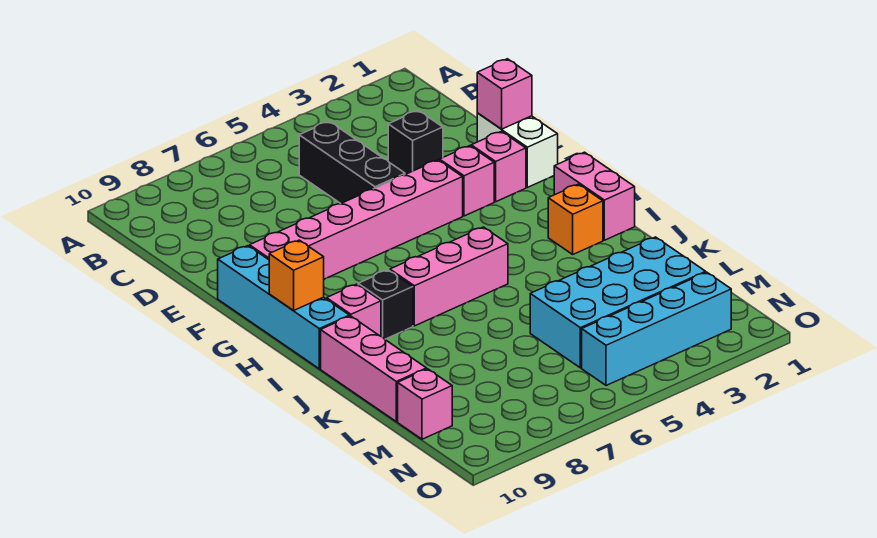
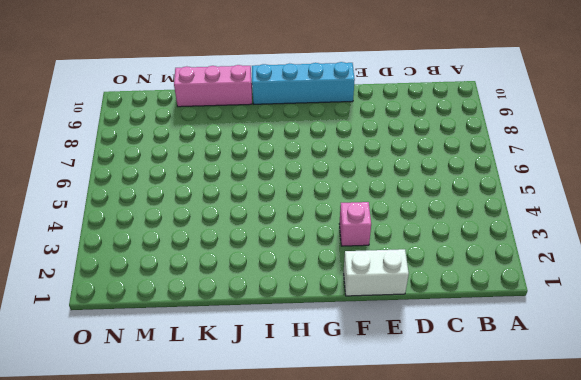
none -> black brick C5:E5 level 1
none -> black brick D3 level 1
none -> pink brick F2 level 1

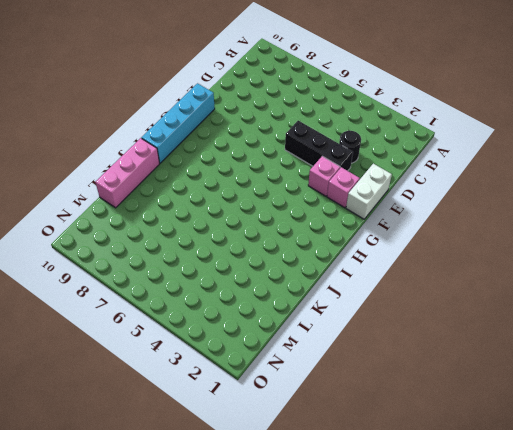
black round brick D3 level 1 -> black brick D3 level 1
black brick E3:E5 level 1 -> black brick C5:E5 level 1
none -> pink brick F4:F9 level 1
none -> pink brick H1:I1 level 1
none -> orange brick I2 level 1

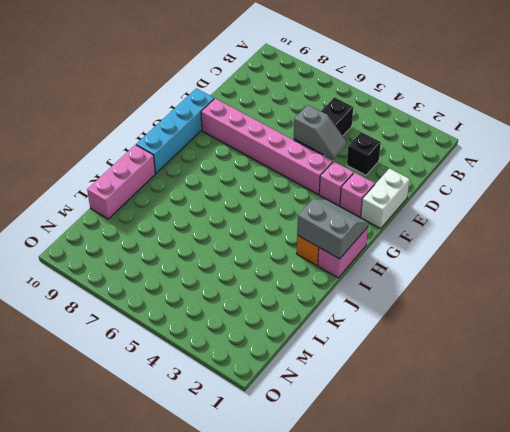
grey slope E4:E5 level 2 top 5 -> none
grey slope H1:I2 level 2 top I -> none
none -> pink brick I5:I7 level 1
none -> black brick I8 level 1
none -> pink brick I9 level 1

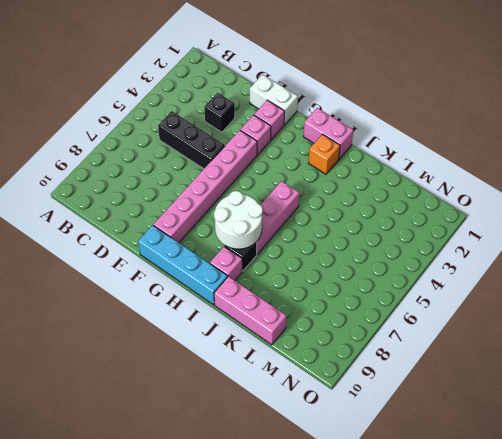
white round brick H7:I8 level 2 -> none
none -> cyan brick L2:M5 level 1
none -> pink brick M10 level 1
none -> cyan brick N2:N5 level 1

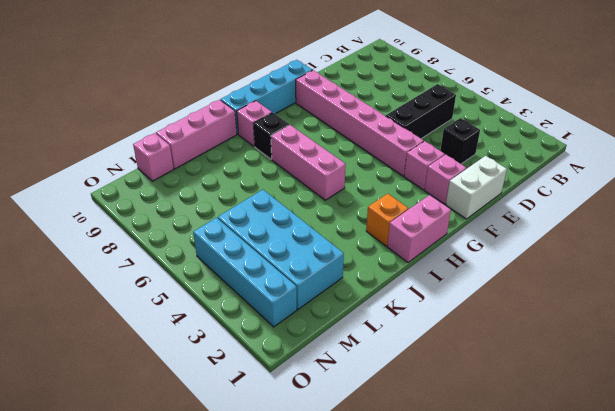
none -> pink brick E1 level 2
none -> orange brick H10 level 2

